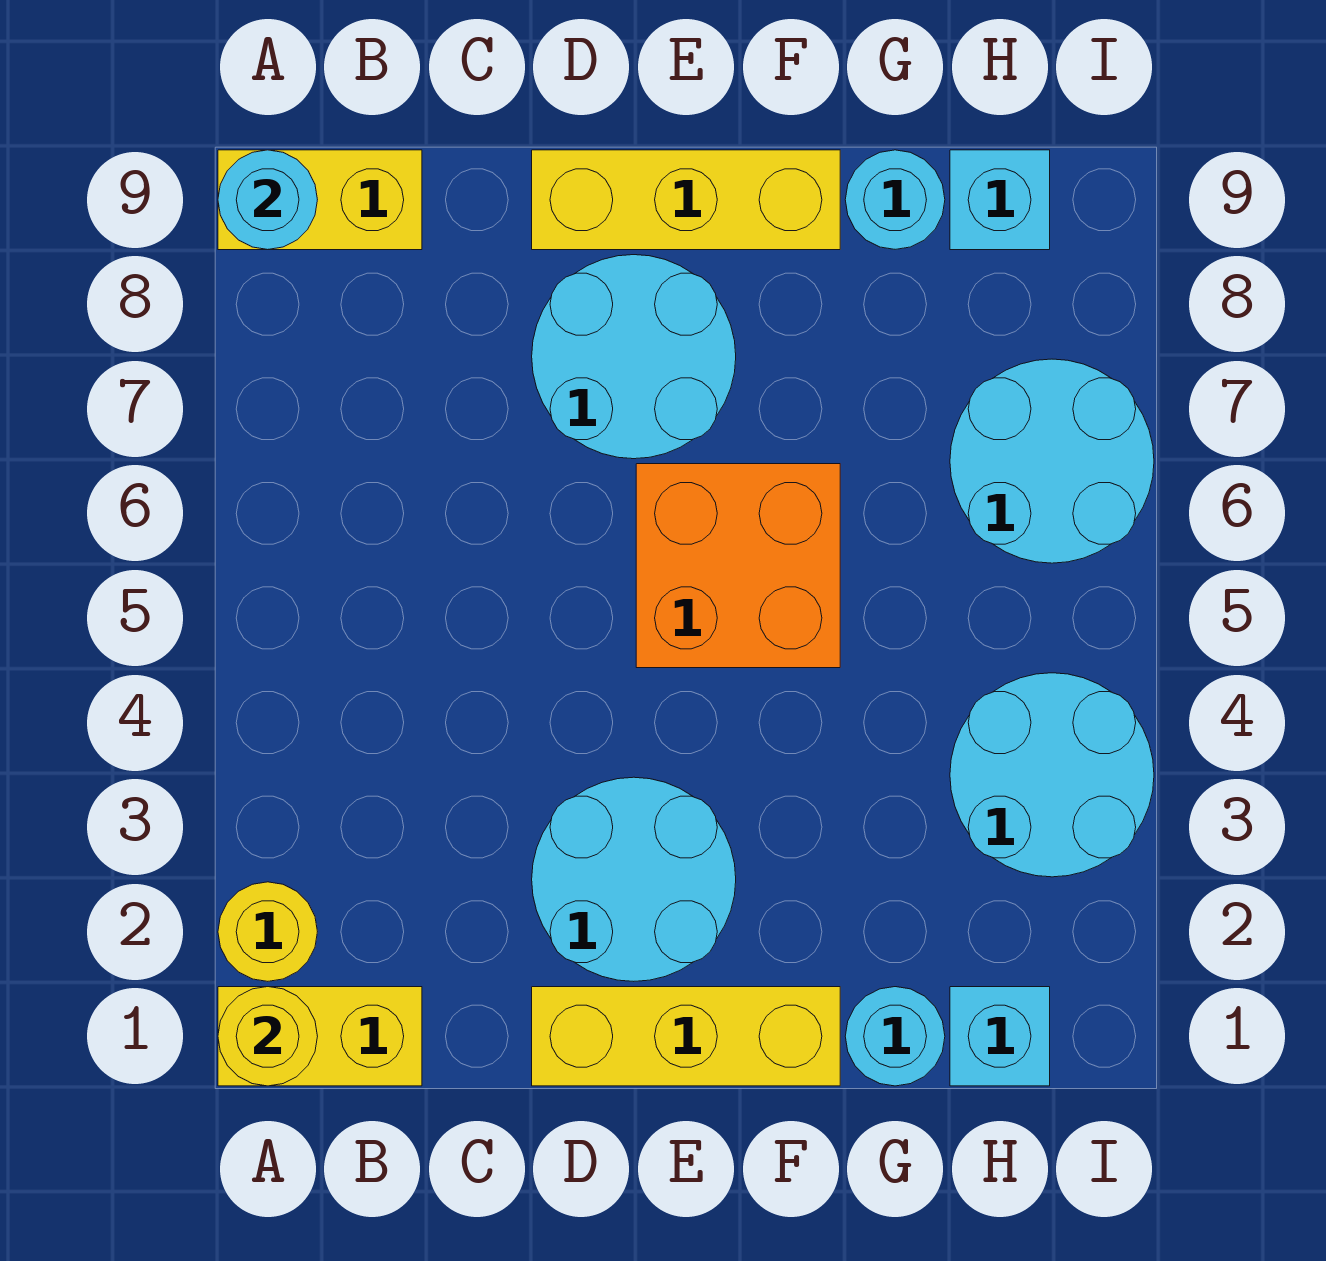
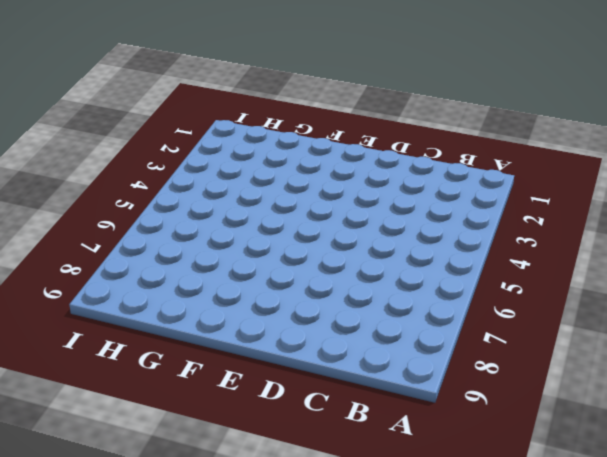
none -> yellow brick A1:B1 level 1
none -> yellow round brick A2 level 1
none -> yellow brick A9:B9 level 1

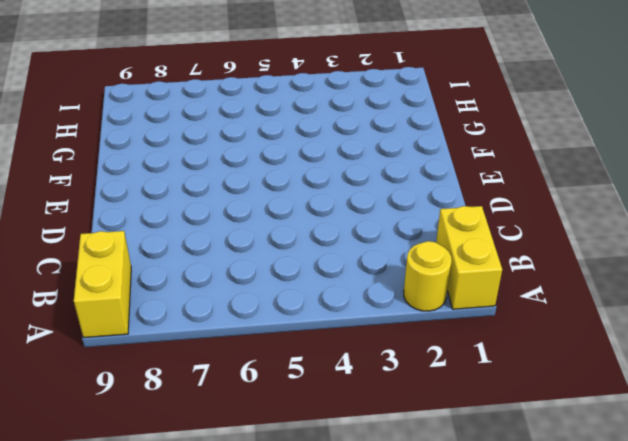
none -> yellow brick D1:F1 level 1
none -> cyan round brick D2:E3 level 1
none -> cyan round brick D7:E8 level 1

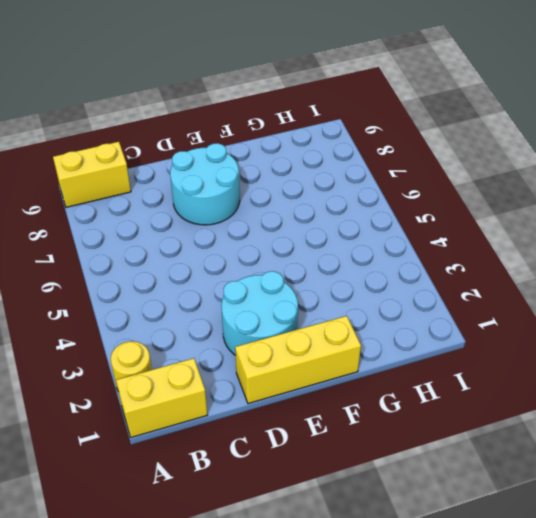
none -> yellow brick D9:F9 level 1
none -> orange brick E5:F6 level 1
none -> cyan round brick G1 level 1

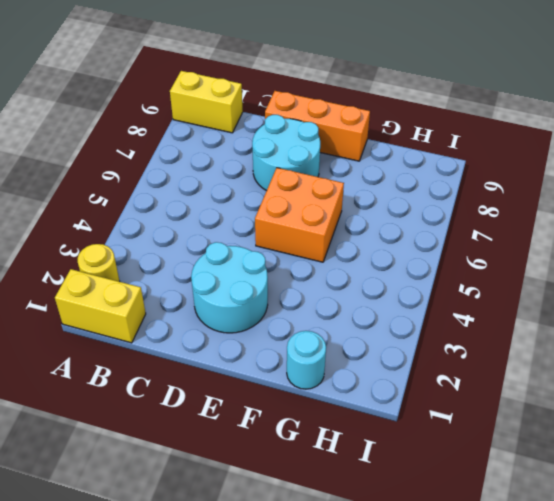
orange brick D9:F9 level 1 -> yellow brick D9:F9 level 1
none -> yellow brick D1:F1 level 1
none -> cyan round brick G9 level 1
none -> cyan brick H1 level 1

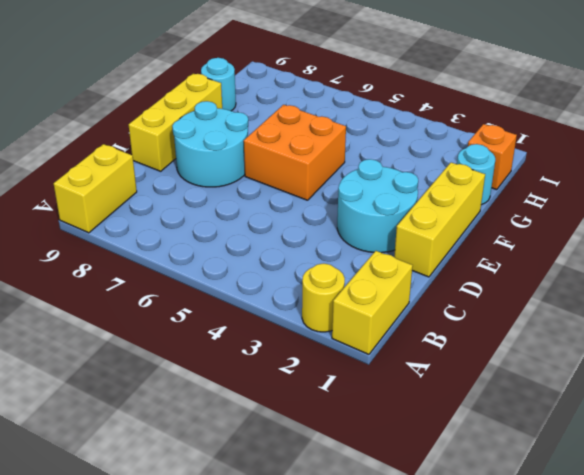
orange brick H1 level 1 -> cyan brick H1 level 1
none -> cyan round brick H3:I4 level 1
none -> cyan round brick H6:I7 level 1
none -> cyan brick H9 level 1

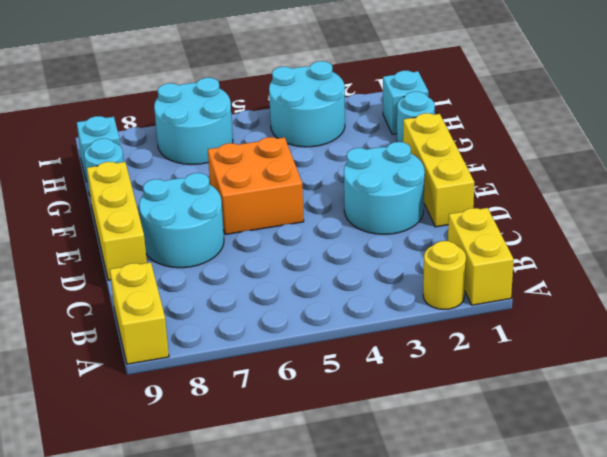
none -> yellow round brick A1 level 2
none -> cyan round brick A9 level 2

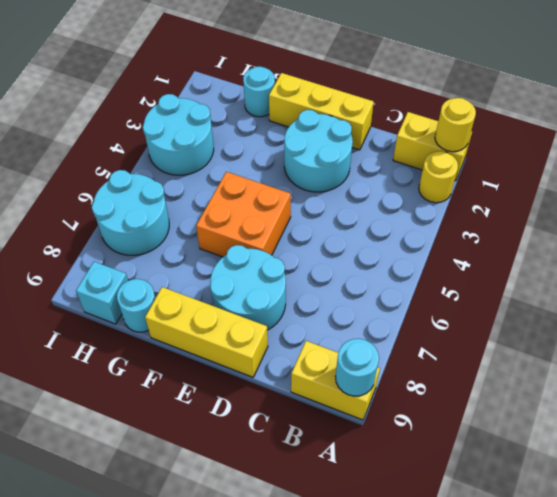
none -> cyan brick H1 level 1

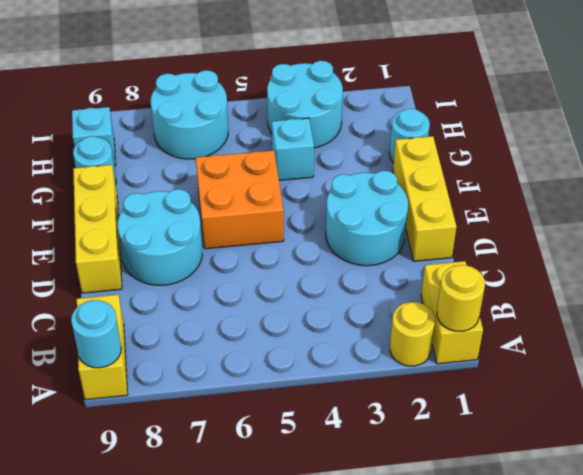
cyan brick G4 level 1 -> cyan brick H1 level 1

